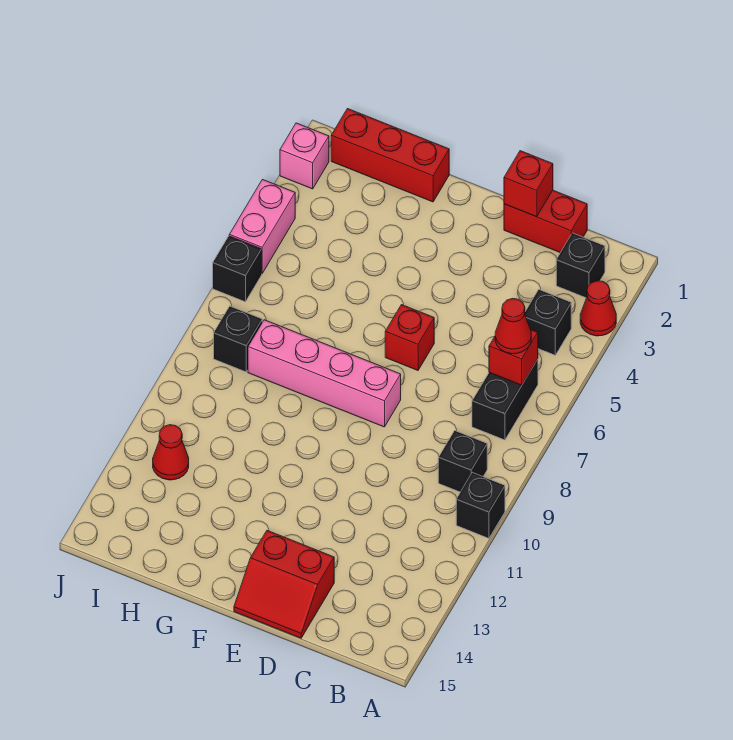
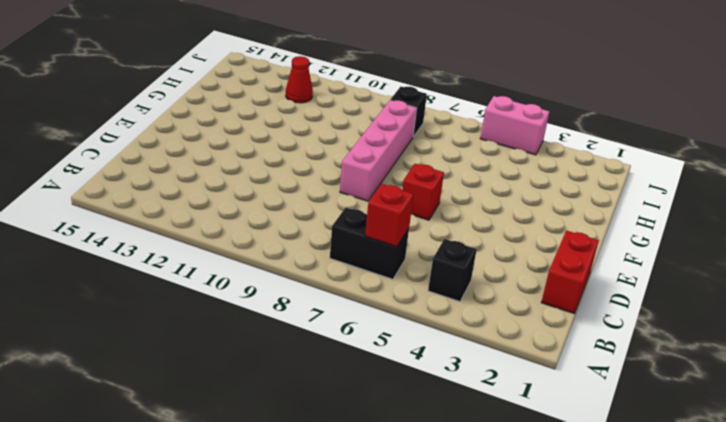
none -> red cone A3 level 1
none -> black brick A10 level 1
none -> black brick B2 level 1

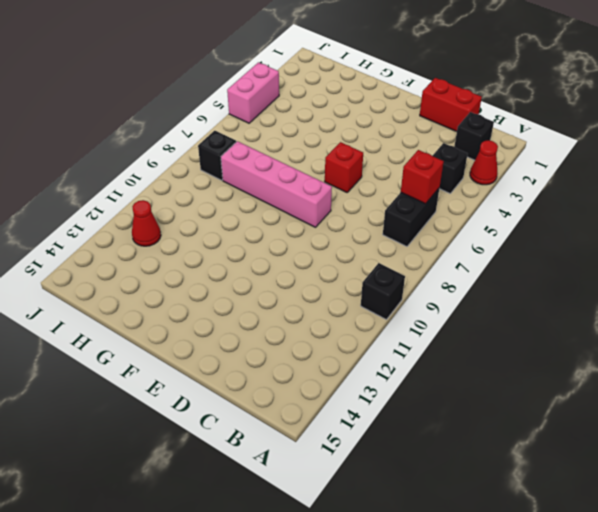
none -> black brick B9 level 1
none -> red slope D14:E15 level 1 top 14
none -> red brick G1:I1 level 1

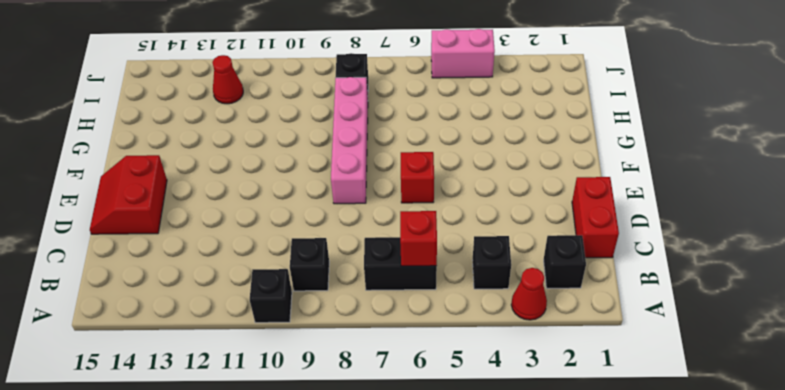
none -> red brick G1:I1 level 1
none -> pink brick J2 level 1
none -> black brick J6 level 1

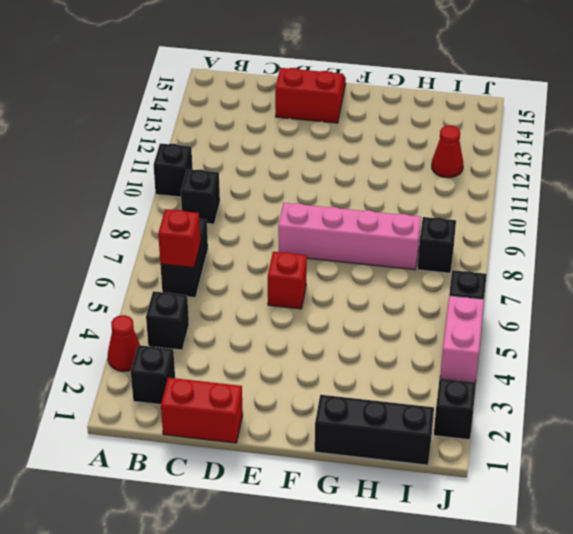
black brick G1:I1 level 1 -> red brick G1:I1 level 1
black brick J2 level 1 -> pink brick J2 level 1
none -> red brick D1 level 2
none -> red cone B6 level 3

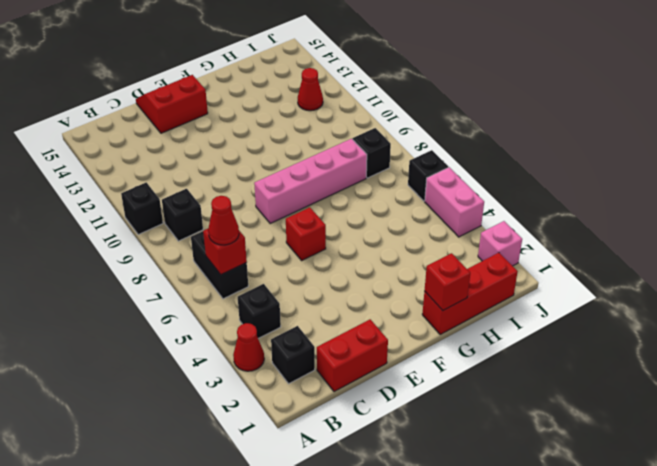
red brick G1 level 2 -> red brick D1 level 2

